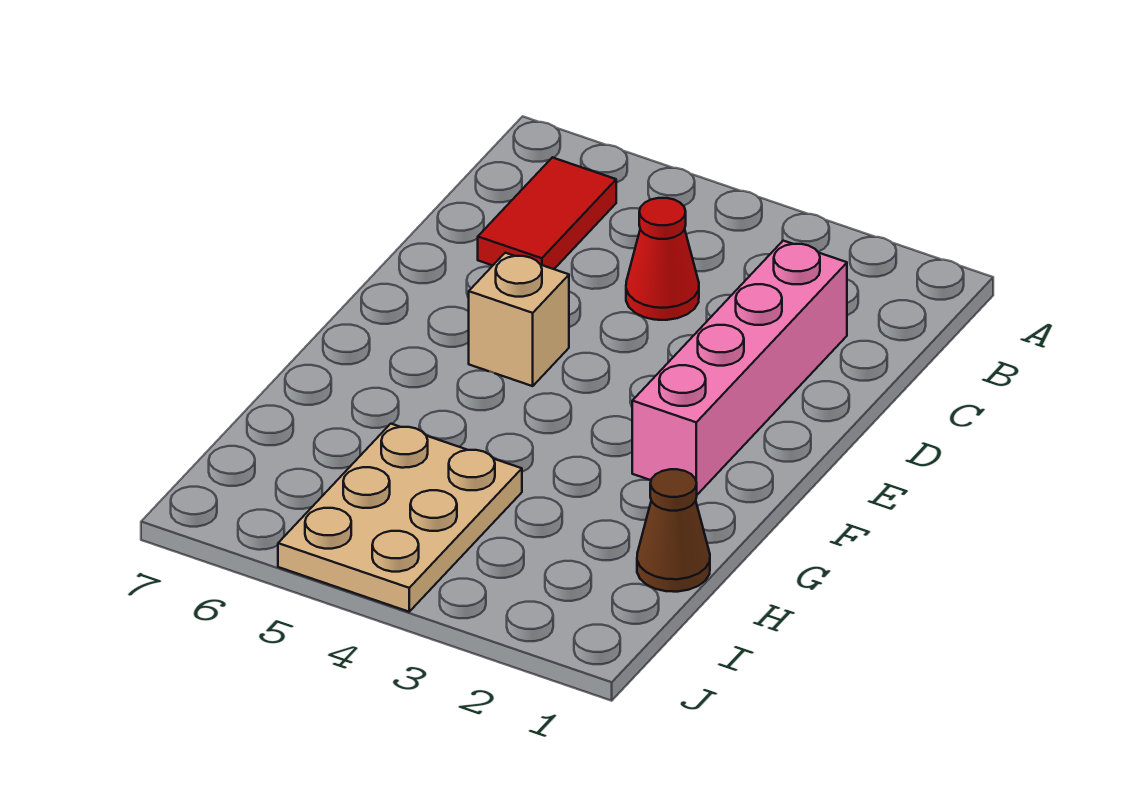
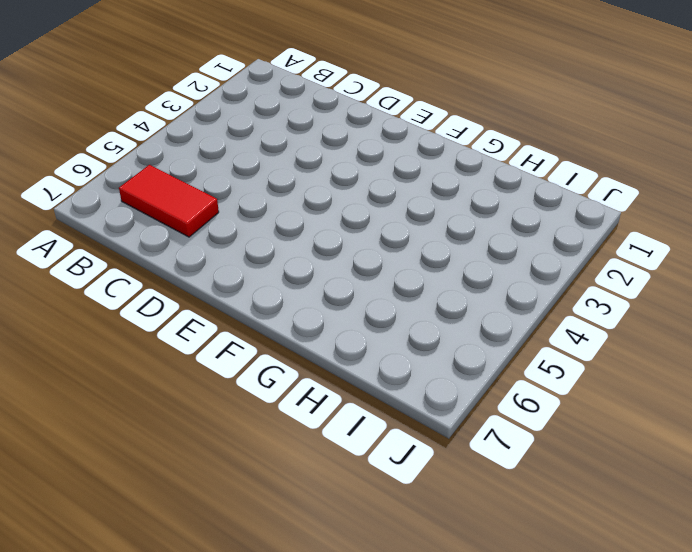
none -> pink brick C2:F2 level 1
none -> red cone C4 level 1

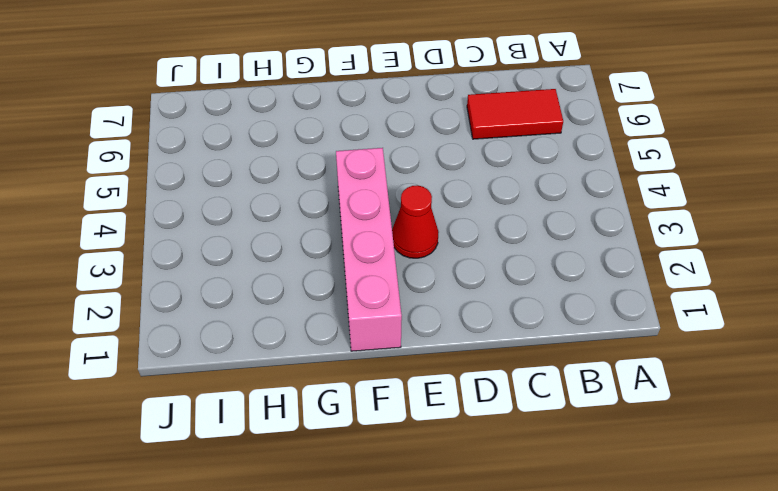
red cone E3 level 1 -> red cone C4 level 1
pink brick F1:F4 level 1 -> pink brick C2:F2 level 1
none -> tan brick E5 level 1
none -> brown cone H1 level 1

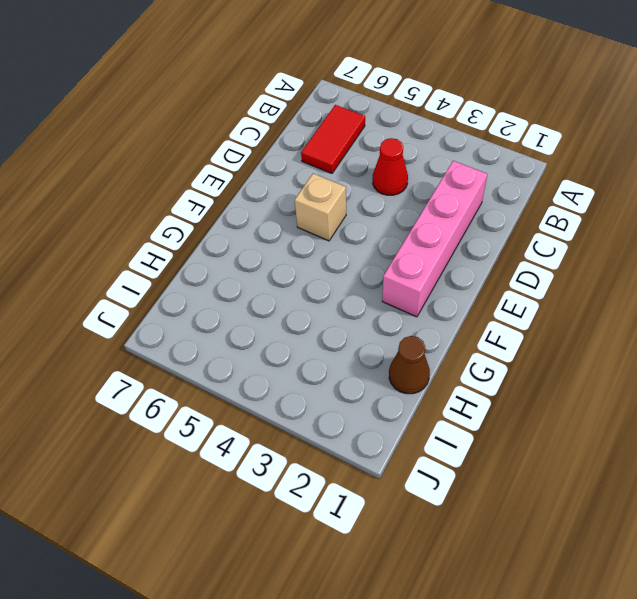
none -> tan plate H4:J5 level 1

